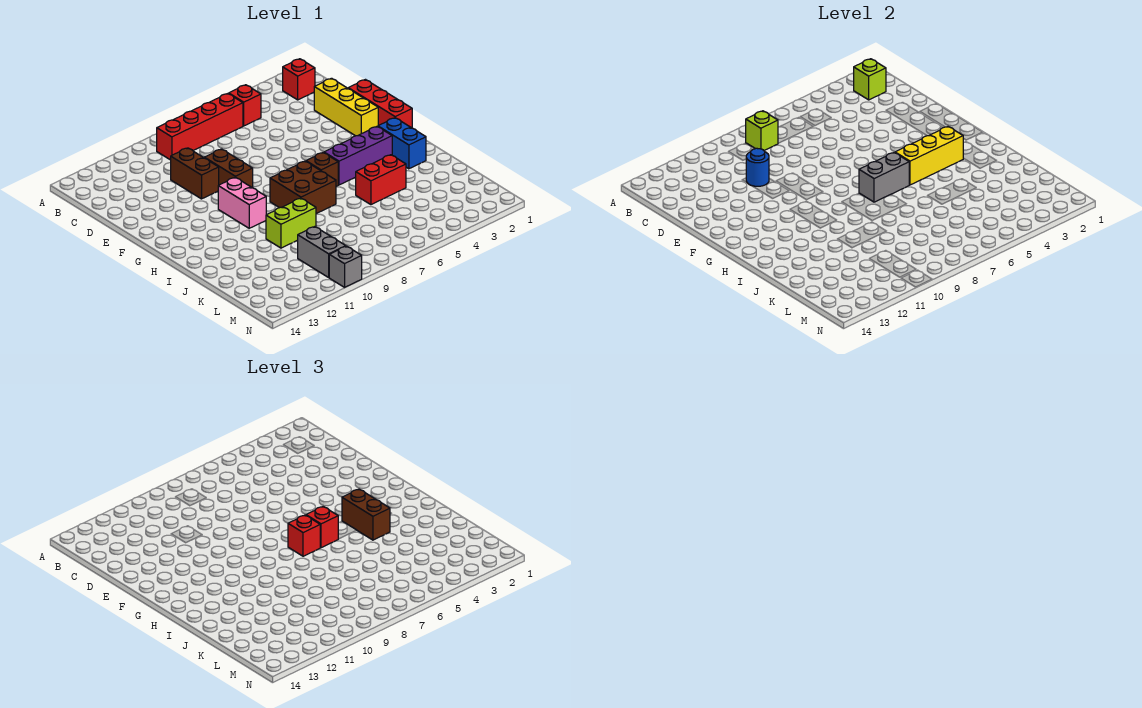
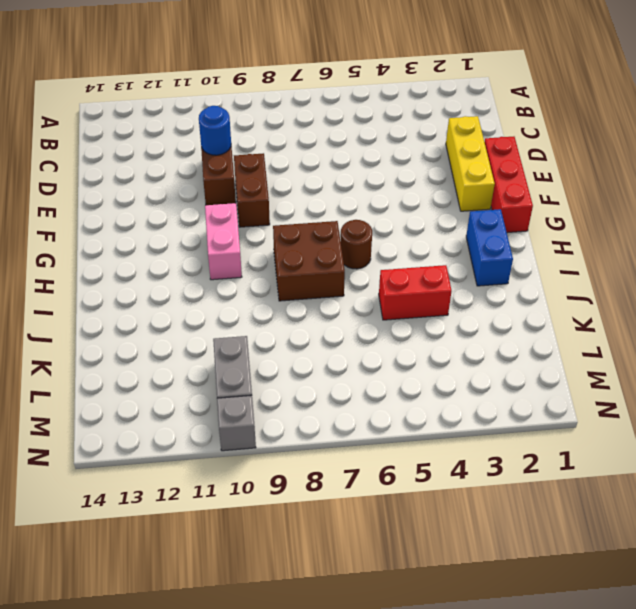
brown round brick H6 level 1 -> brown brick H6 level 1
none -> red brick B2 level 1
none -> red brick B5 level 1
none -> red brick B6:B9 level 1

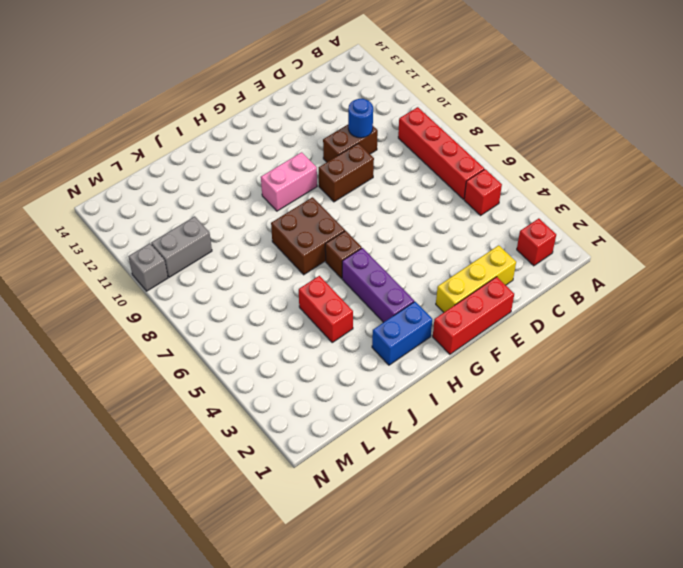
none -> lime brick J9:J10 level 1
none -> lime brick B2 level 2
none -> lime brick B8 level 2

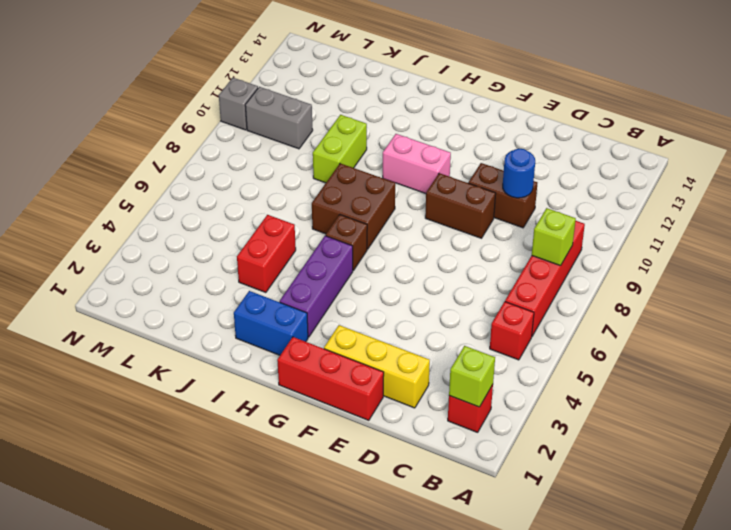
none -> yellow brick H3:H5 level 2
none -> grey brick H6:H7 level 2
none -> brown brick H4:I4 level 3

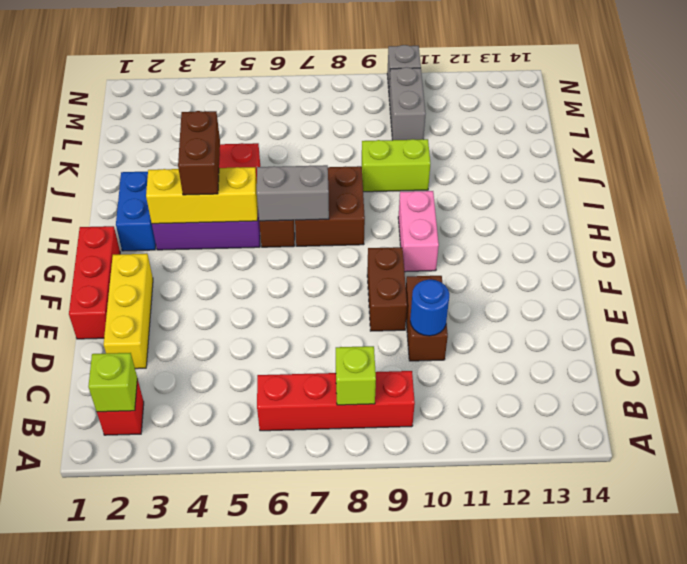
none -> red brick B5 level 1
none -> red brick H6 level 3
none -> red brick H7 level 3

